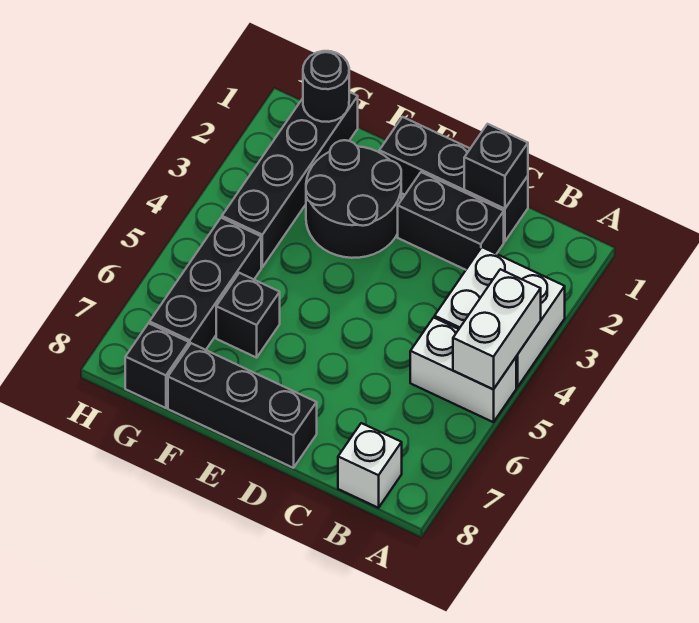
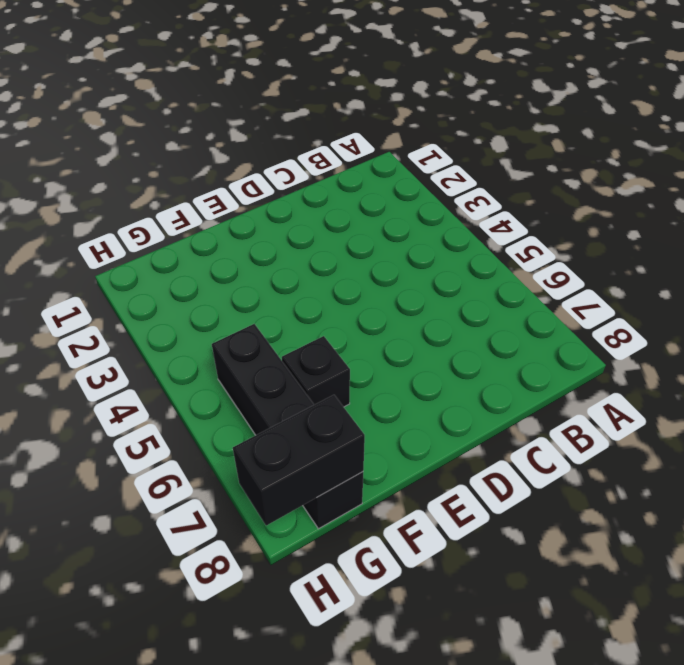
black brick G8:H8 level 2 -> black brick C2:D2 level 1
none -> white brick A3:B4 level 1
none -> white brick A5:B5 level 1
none -> white brick B8 level 1

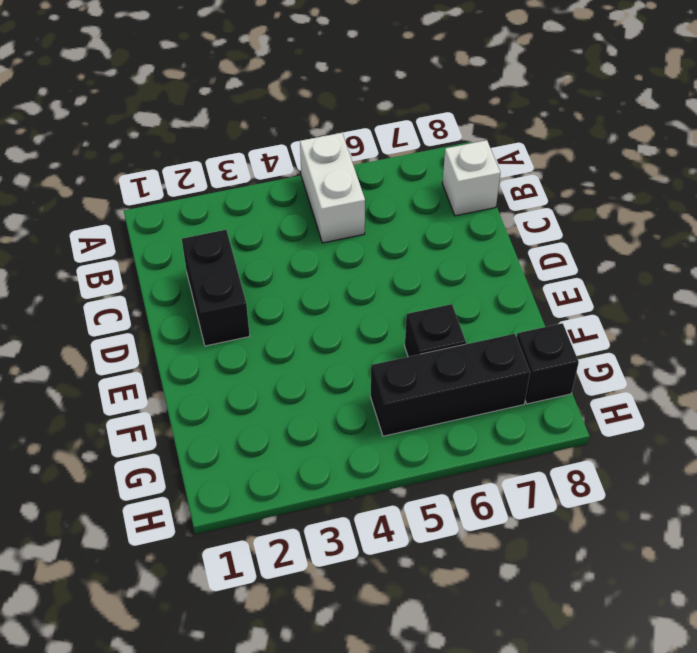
none -> white brick A3:B4 level 1
none -> black brick C1:E1 level 1
none -> black brick D8:F8 level 1

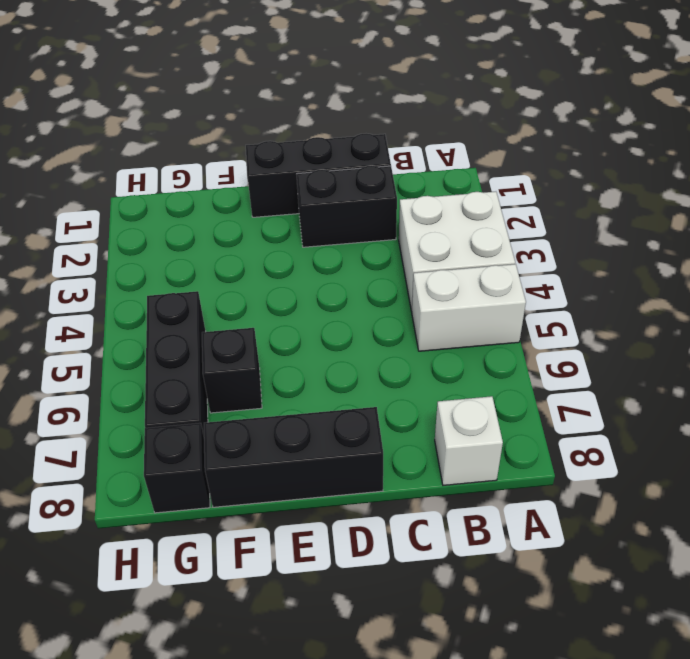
none -> black round brick E2:F3 level 1
none -> black brick G1:G4 level 1
none -> white brick A4:A5 level 2

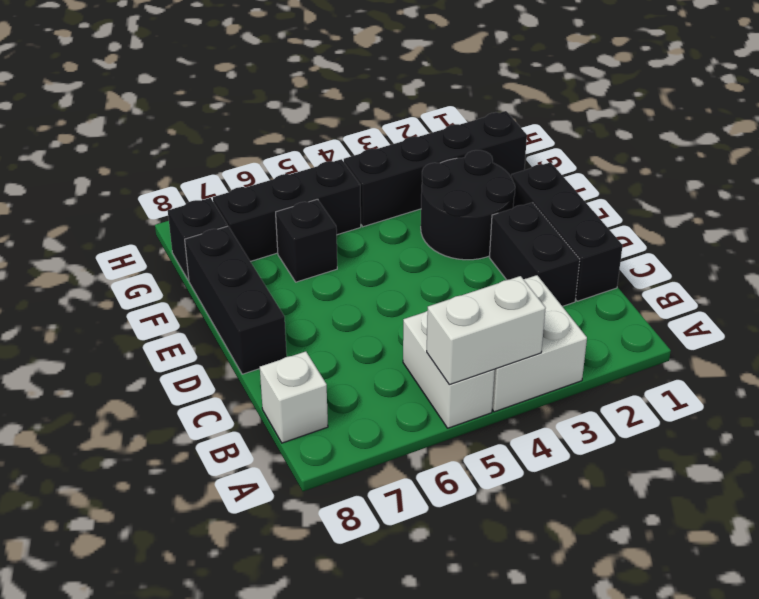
none -> black brick C1 level 2
none -> black round brick G1 level 2

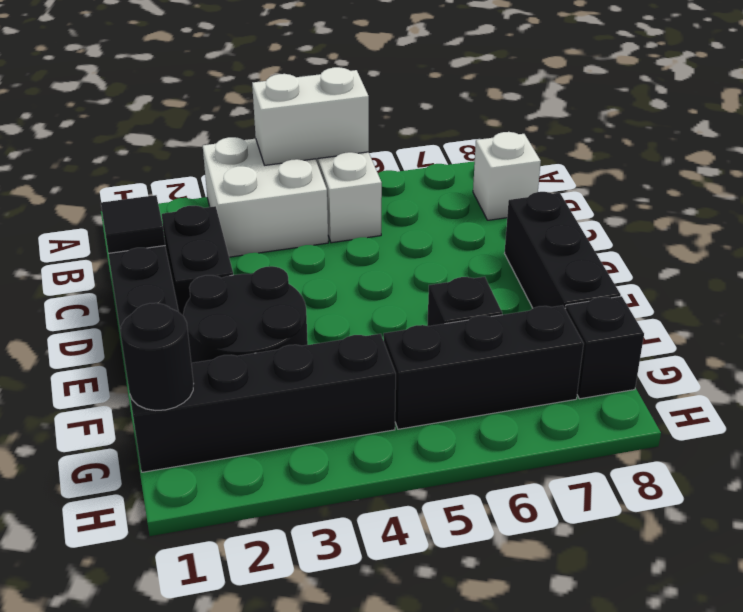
black tile C1 level 2 -> black brick C1 level 2

